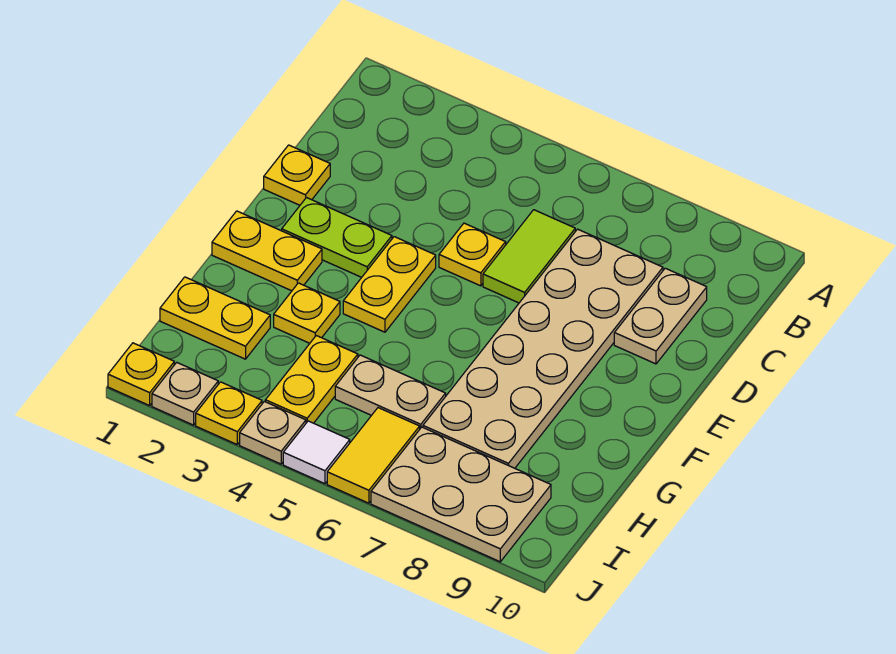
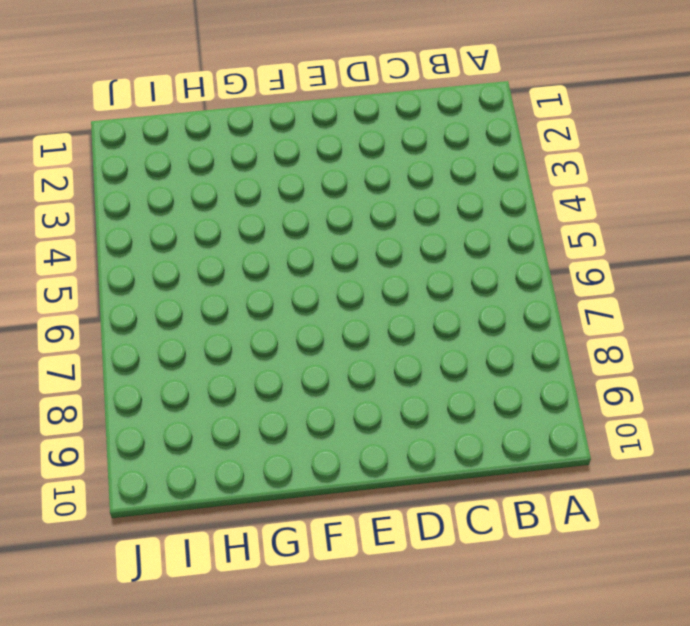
none -> lime tile C6:D6 level 1
none -> tan plate C7:H8 level 1
none -> tan plate C9:D9 level 1

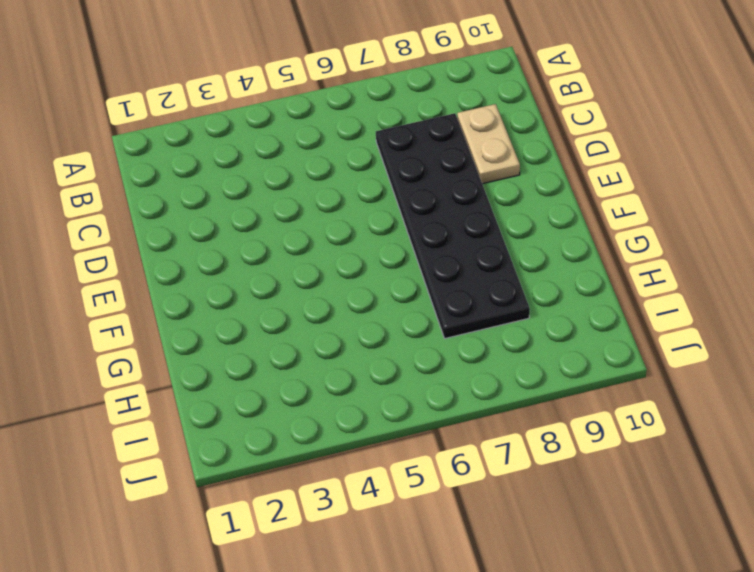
black plate C7:H8 level 1 -> tan plate C7:H8 level 1
none -> lime tile C6:D6 level 1
none -> yellow plate D1 level 1
none -> yellow plate D5 level 1

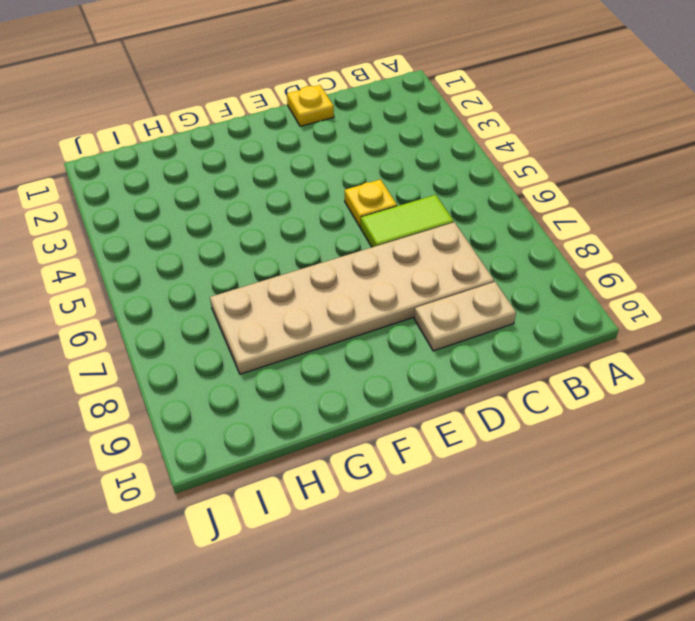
none -> lime plate E2:E3 level 1
none -> yellow plate E4:F4 level 1
none -> yellow plate F1:F2 level 1

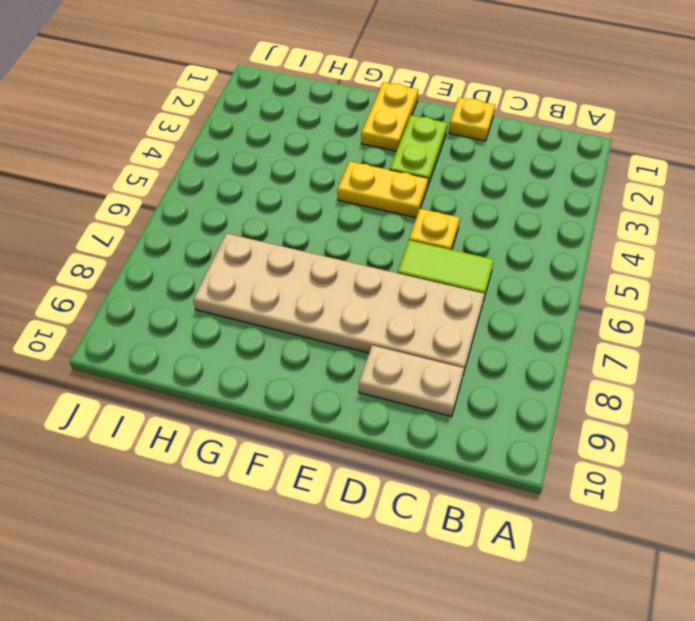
none -> yellow plate G3 level 1
none -> yellow plate H1:H2 level 1
none -> yellow plate H4:I4 level 1

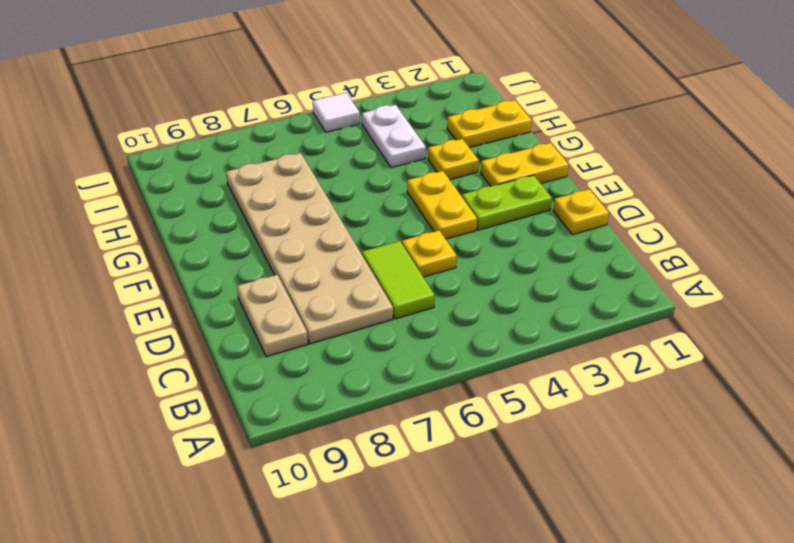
white plate H4:I4 level 1 -> yellow plate H4:I4 level 1
none -> tan plate H5:H6 level 1
none -> yellow tile I6:J6 level 1
none -> tan plate I7:J9 level 1

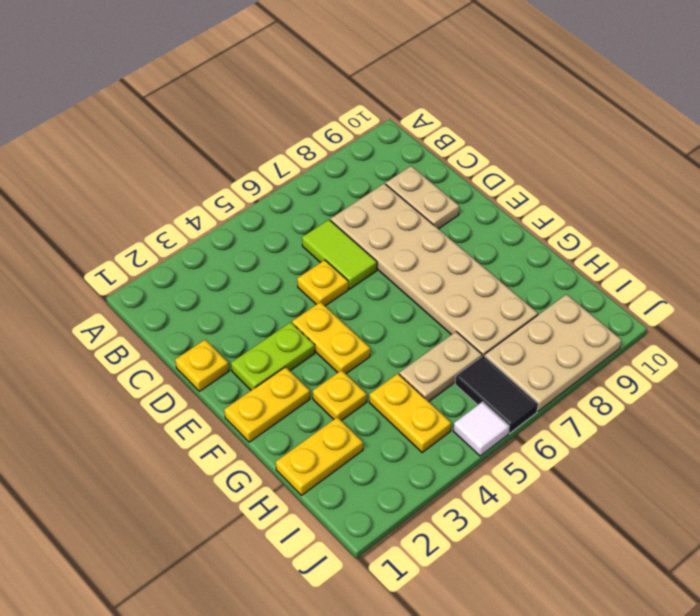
black tile I6:J6 level 1 -> yellow tile I6:J6 level 1
none -> yellow plate J1 level 1
none -> tan plate J2 level 1
none -> yellow plate J3 level 1

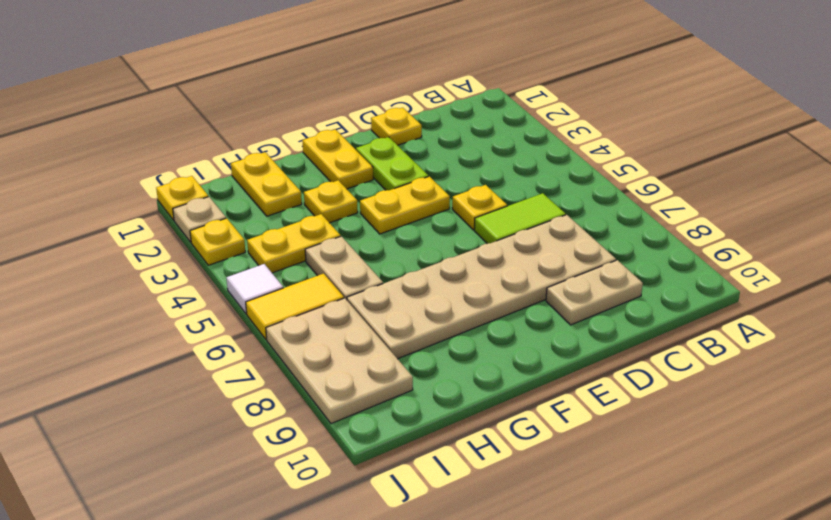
none -> tan plate J4 level 1

